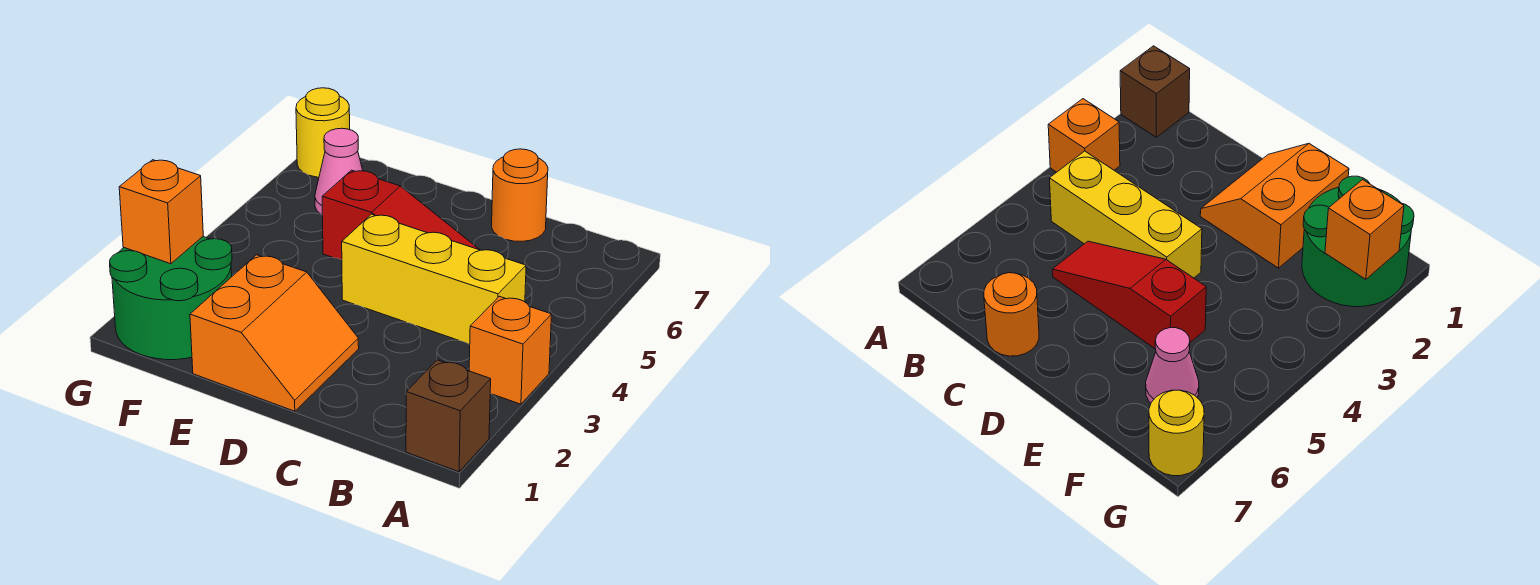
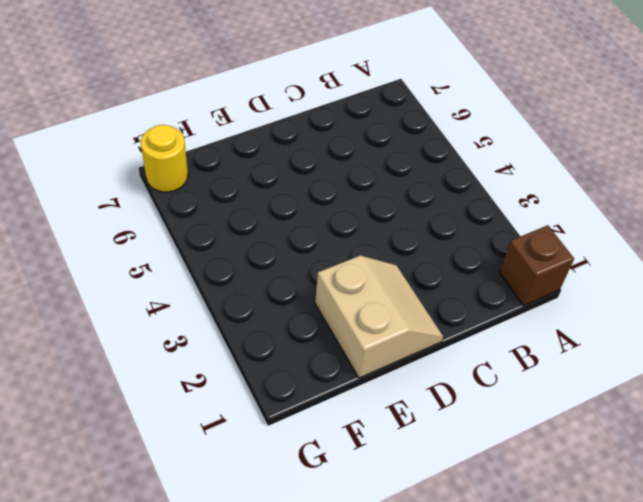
tan slope D1:E2 level 1 top E -> orange slope D1:E2 level 1 top E
none -> orange brick A3 level 1
none -> yellow brick B4:D4 level 1

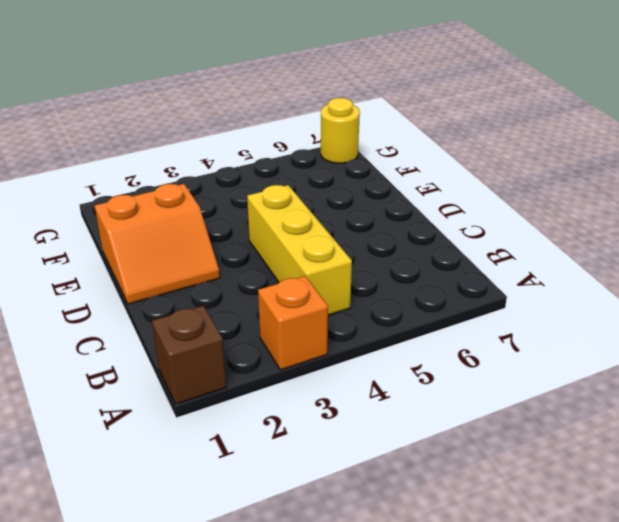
none -> red slope C5:E5 level 1 top E
none -> orange round brick C7 level 1

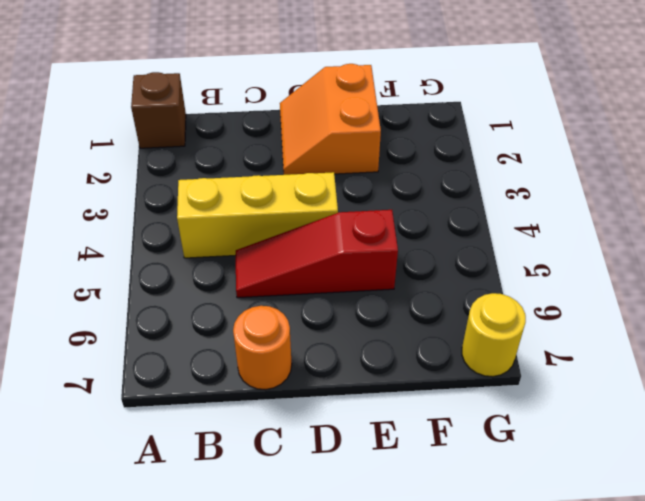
none -> orange brick A3 level 1
none -> green round brick F1:G2 level 1

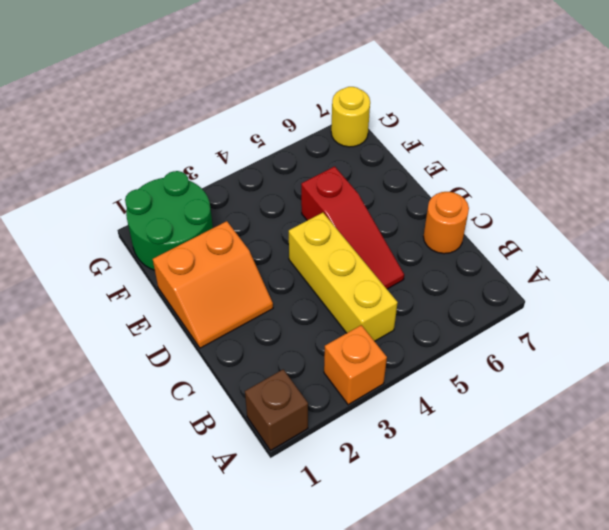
none -> pink cone F6 level 1
none -> orange brick G2 level 2

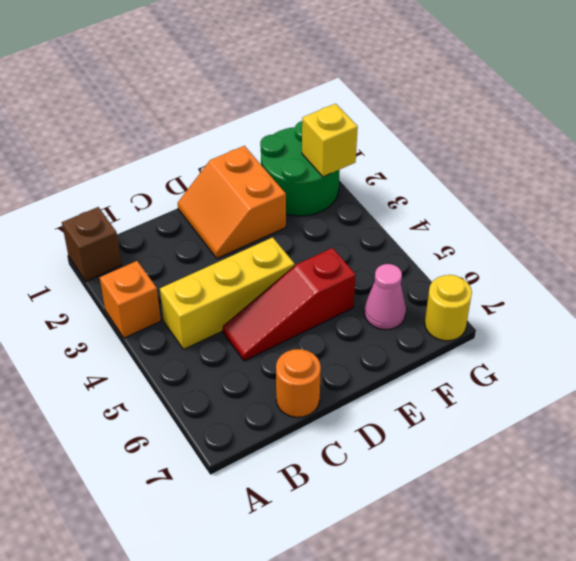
yellow brick G2 level 2 -> orange brick G2 level 2

